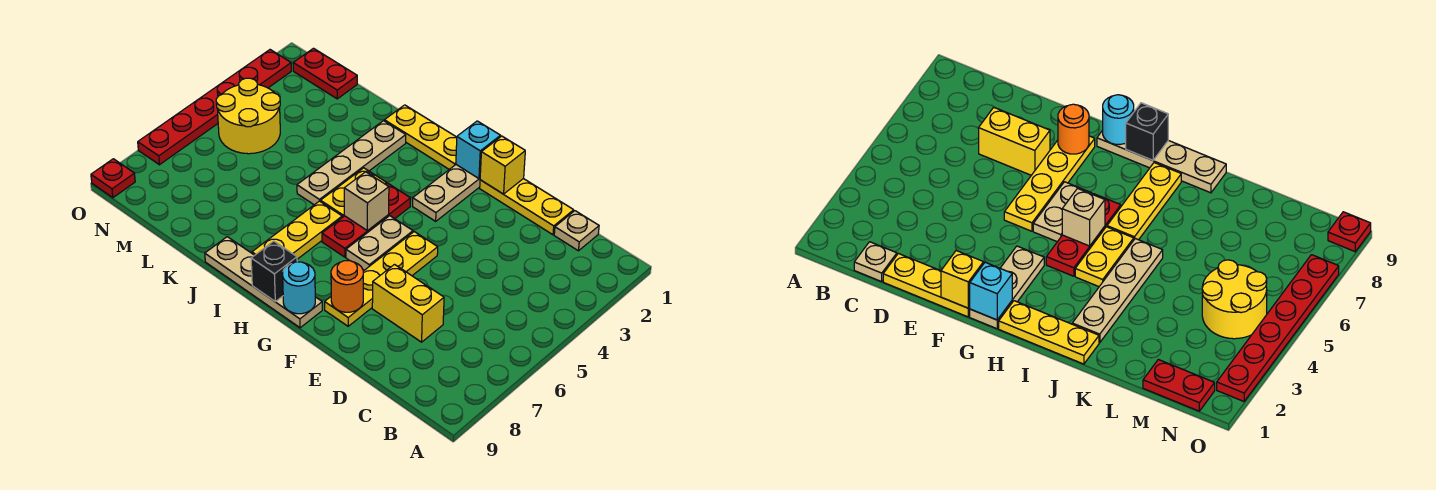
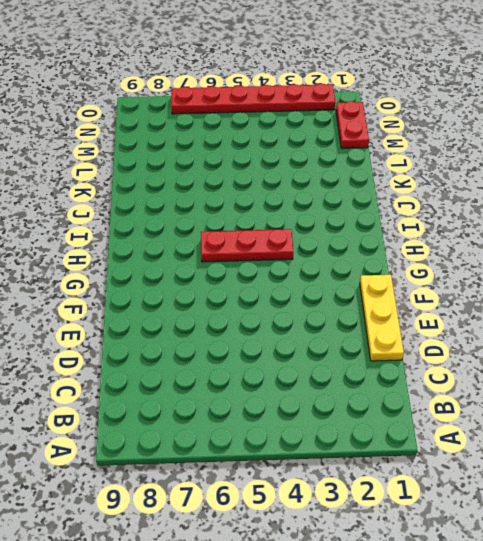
none -> tan plate C1 level 1
none -> yellow brick D7:E7 level 1
none -> yellow plate F5:F8 level 1

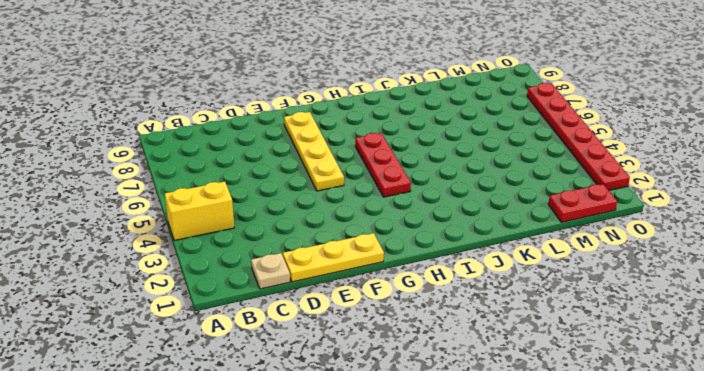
yellow brick A4:B4 level 1 -> yellow brick D7:E7 level 1
none -> tan plate G1:G3 level 1
none -> tan plate G5:G6 level 1
none -> tan plate G9:J9 level 1

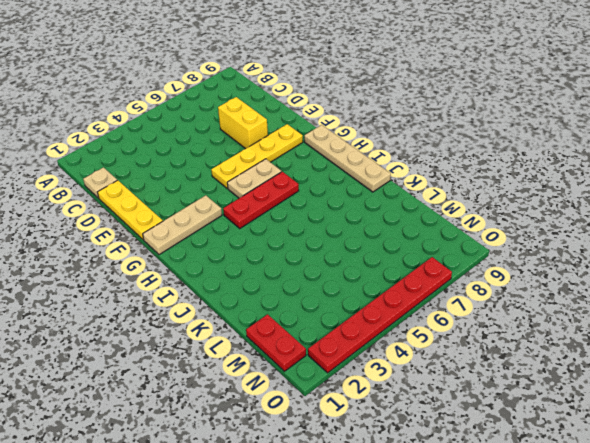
none -> yellow plate H1:J1 level 1
none -> yellow plate I4:I5 level 1
none -> yellow plate I6:I8 level 1

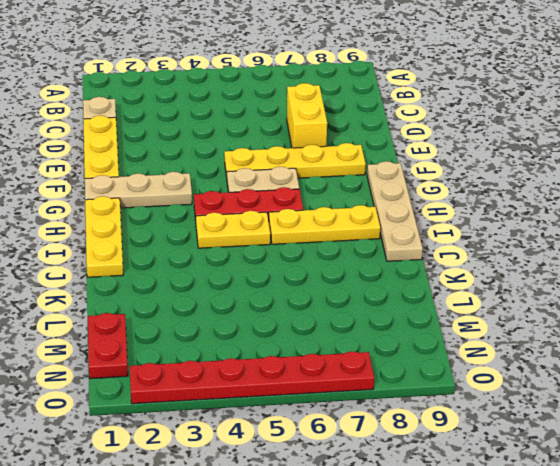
none -> tan plate J2:J5 level 1
none -> yellow round brick M4:N5 level 1
none -> red plate O9 level 1

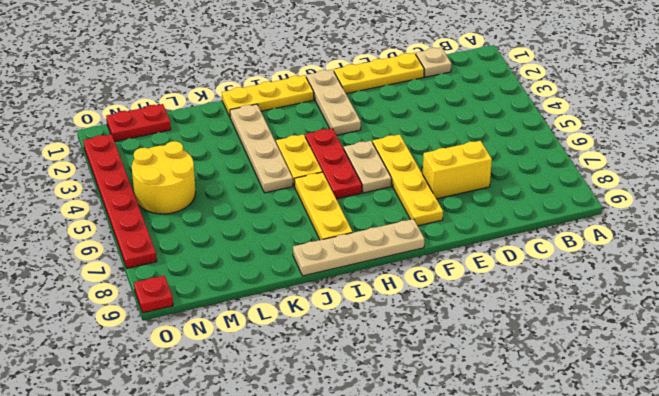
none -> yellow brick F1 level 2
none -> orange round brick F8 level 2
none -> cyan brick G1 level 2

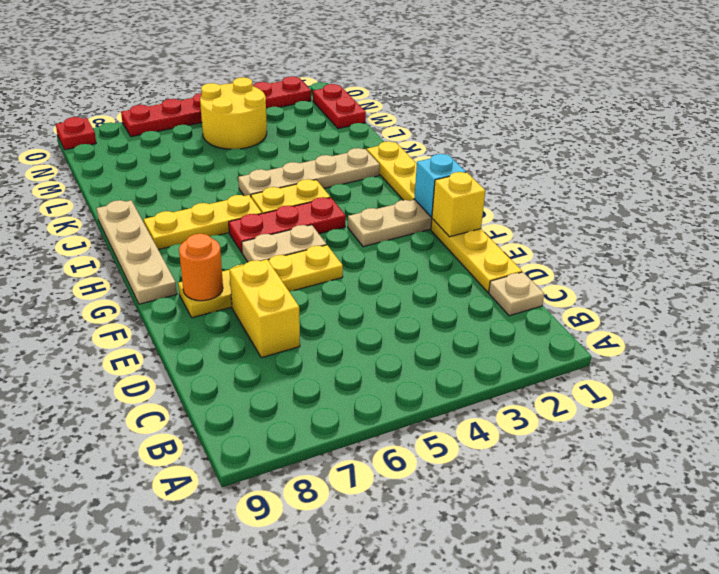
none -> cyan round brick G9 level 2
none -> tan brick H5 level 2
none -> black brick H9 level 2

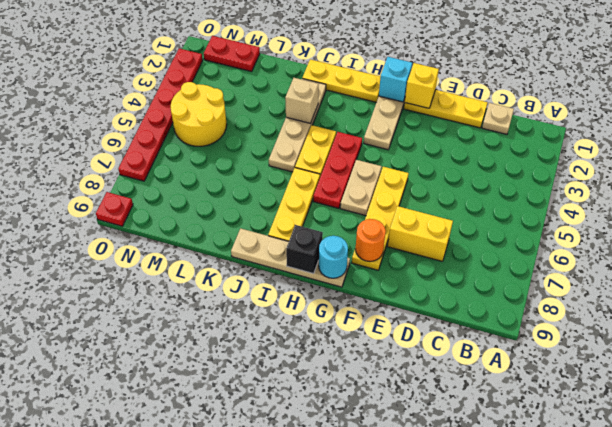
tan brick J3 level 2 -> tan brick H5 level 2

